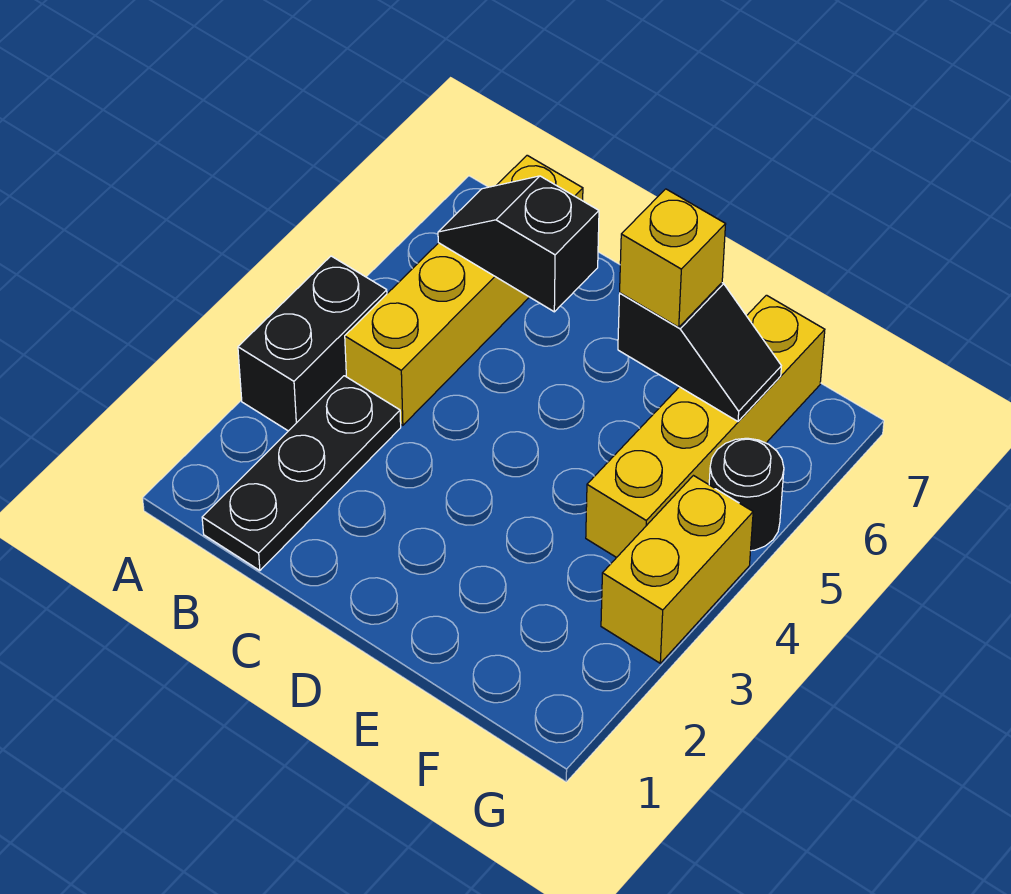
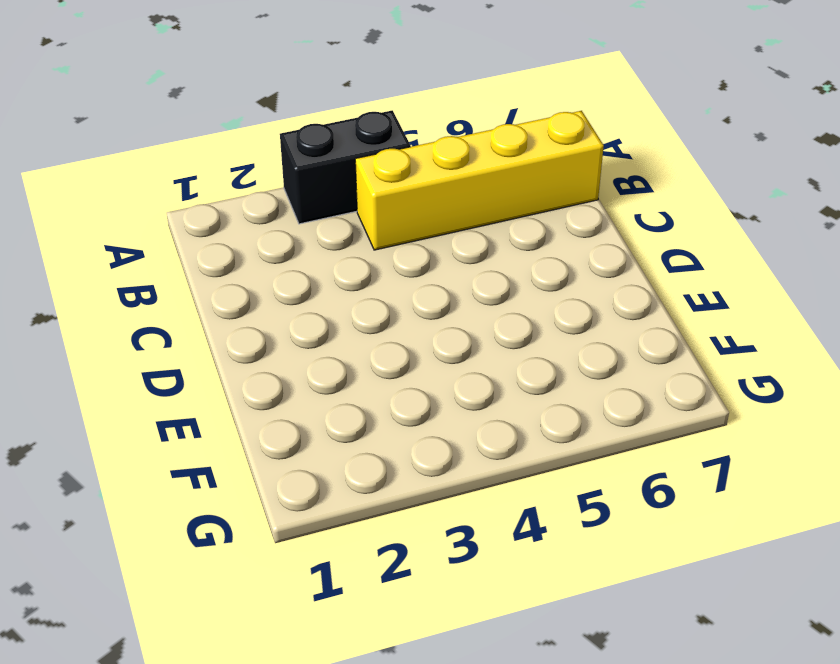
none -> black plate B1:B3 level 1
none -> yellow brick F4:F7 level 1

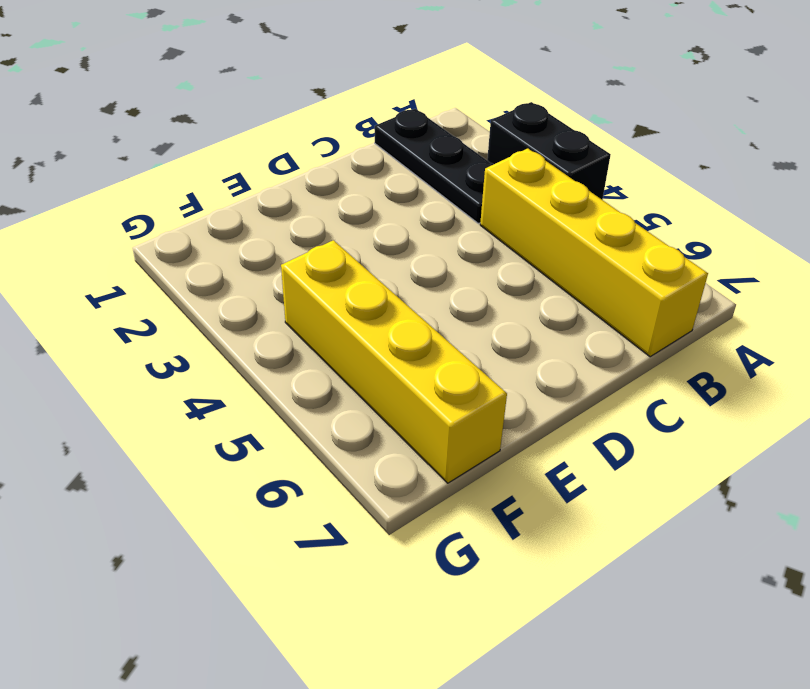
none -> yellow brick G3:G4 level 1
none -> black round brick G5 level 1

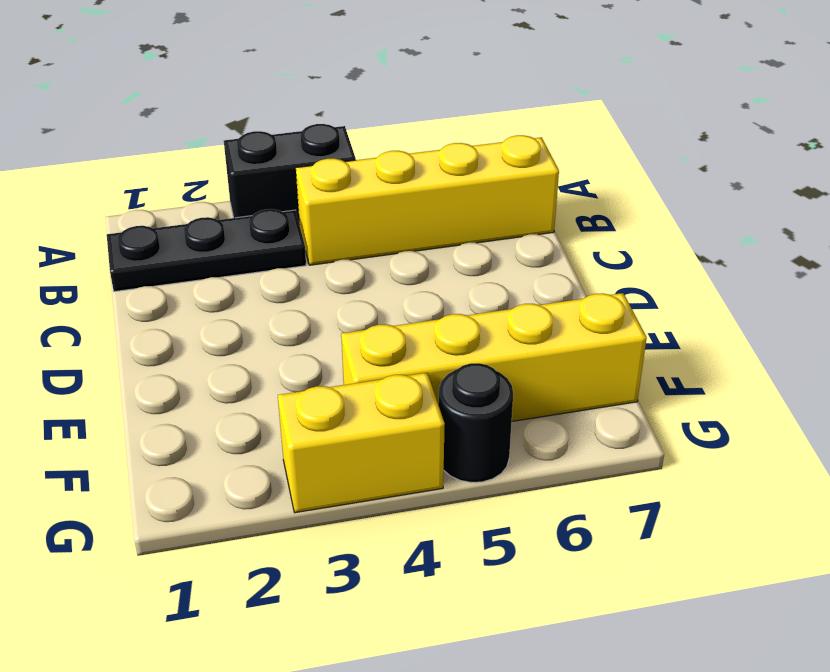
none -> black slope B6:C6 level 2 top C
none -> black slope E6:F6 level 2 top E

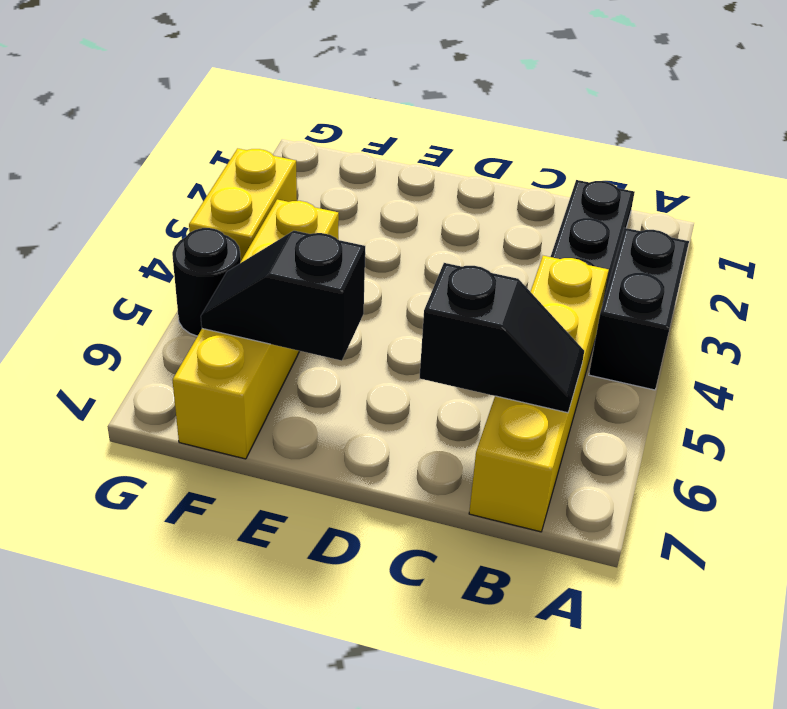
none -> yellow brick E6 level 3

